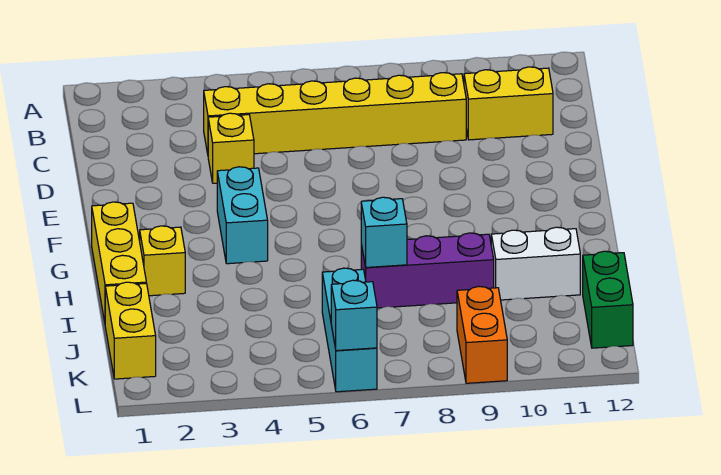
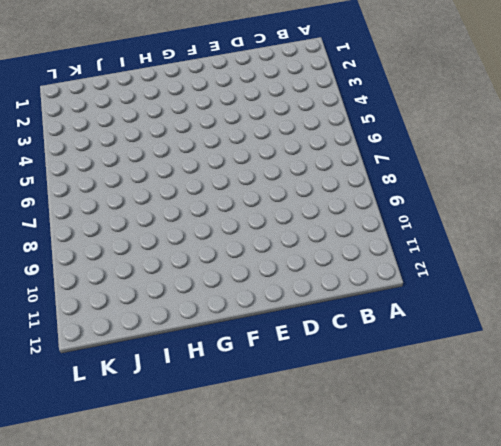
none -> yellow brick C4:C9 level 1
none -> yellow brick C10:C11 level 1
none -> yellow brick D4 level 1

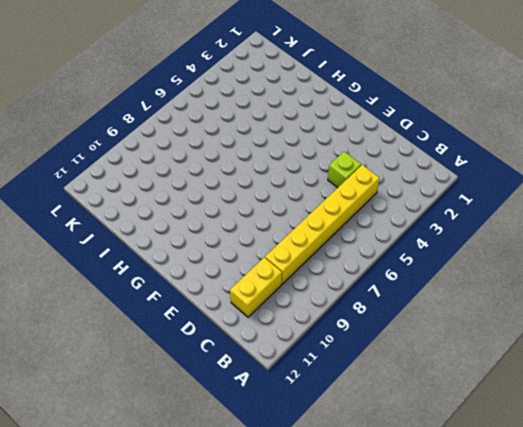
lime brick D4 level 1 -> yellow brick D4 level 1
none -> cyan brick F4:G4 level 1
none -> yellow brick G1:I1 level 1
none -> yellow brick H2 level 1

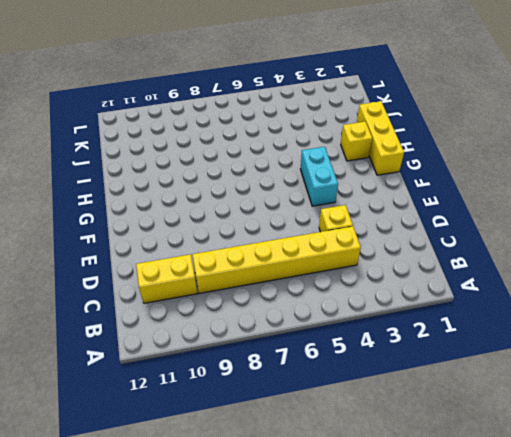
none -> purple brick I7:I9 level 1
none -> white brick I10:I11 level 1
none -> yellow brick J1:K1 level 1

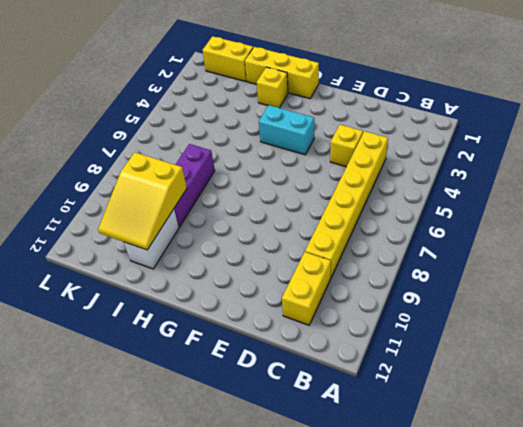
yellow slope I9:J11 level 2 top 9 -> none
none -> cyan brick J6:L6 level 1
none -> green brick J12:K12 level 1
none -> orange brick K9:L9 level 1

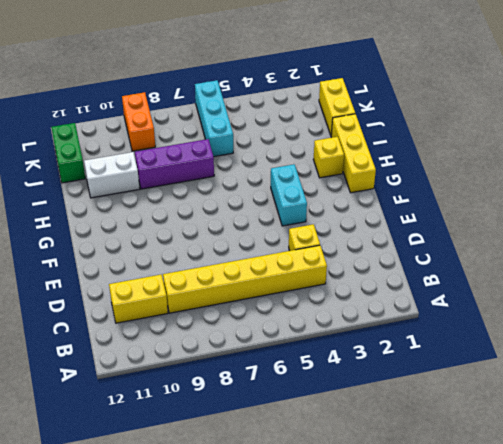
none -> cyan brick I7 level 2
none -> cyan brick L6 level 2

